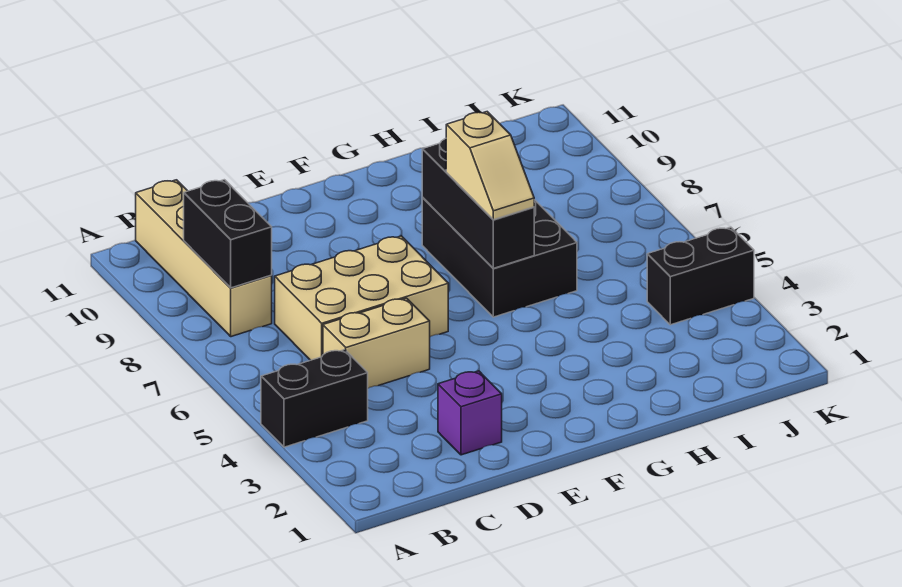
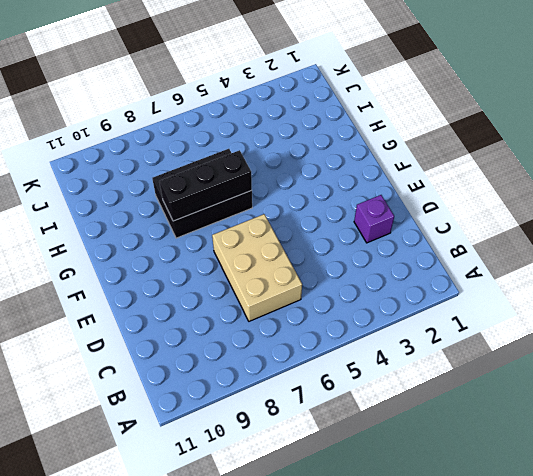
none -> black brick A4:B4 level 1
none -> tan brick B8:B11 level 1

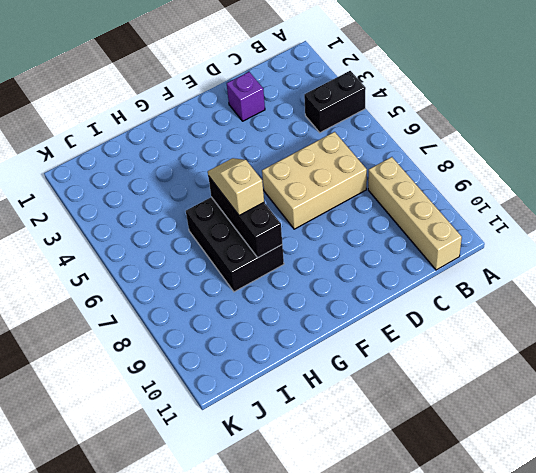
none -> tan brick C5:D5 level 1
none -> black brick J4:K4 level 1

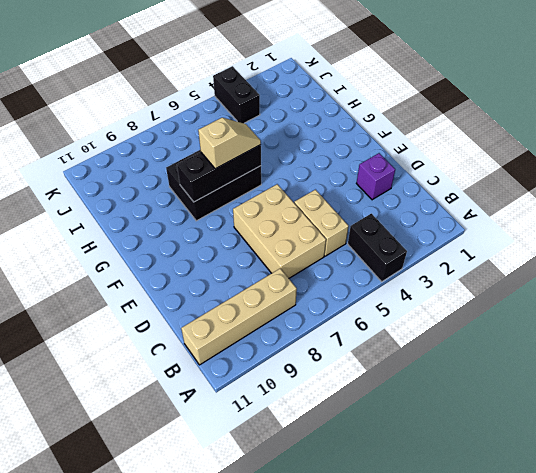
none -> black brick B8:B9 level 2

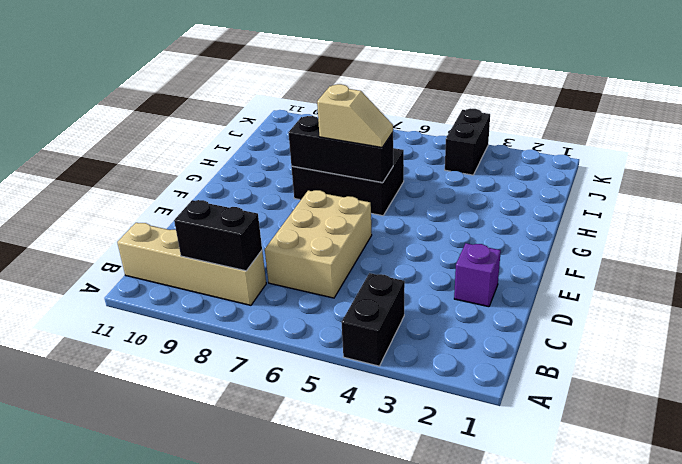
none -> tan brick C5:D5 level 1

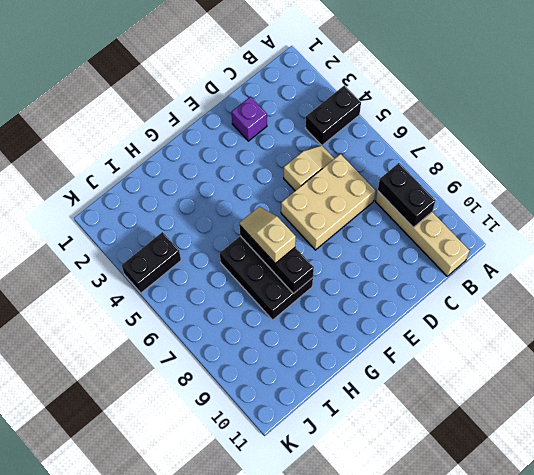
tan slope C5:D5 level 1 top D -> tan brick C5:D5 level 1

